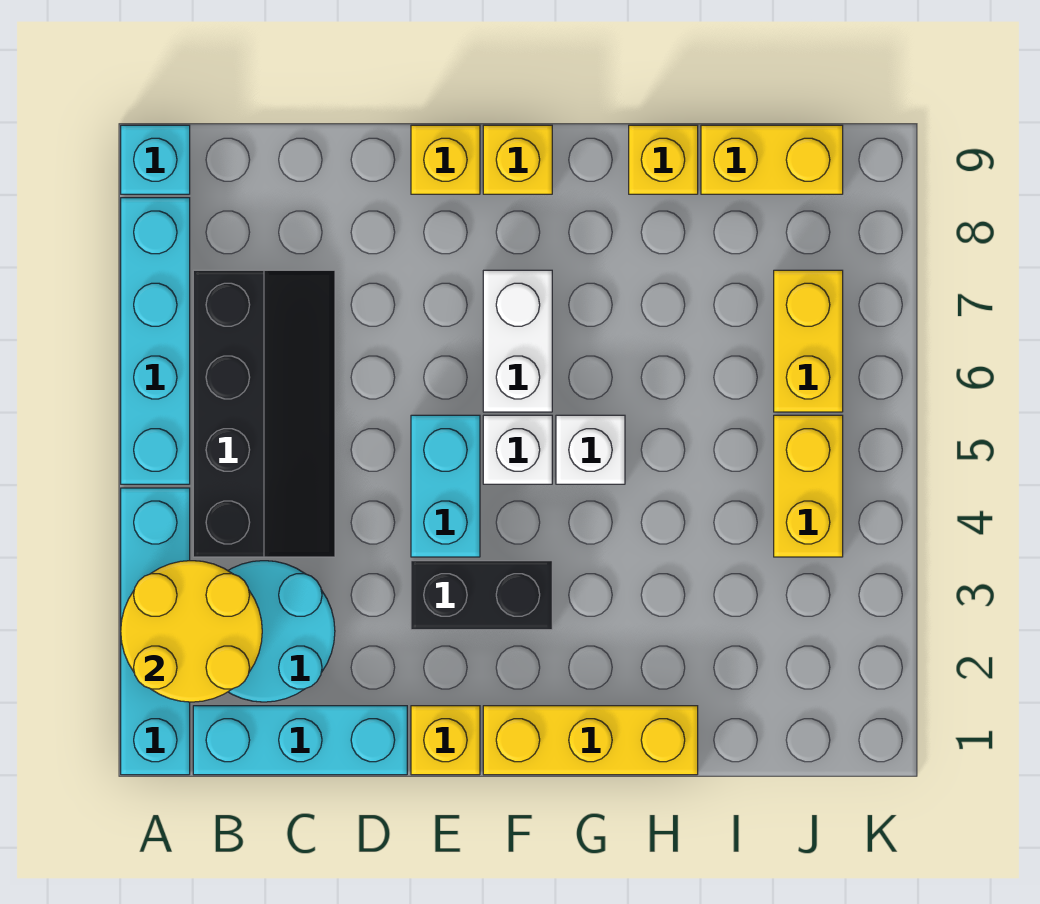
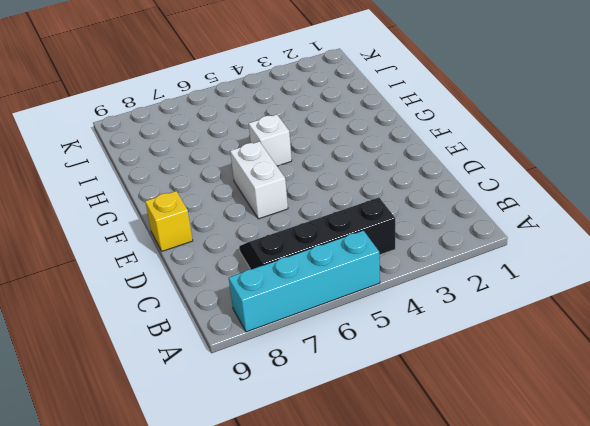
white brick E6:F6 level 1 -> white brick F6:F7 level 1
none -> cyan brick A1:A4 level 1
none -> cyan brick A9 level 1
none -> cyan brick B1:D1 level 1

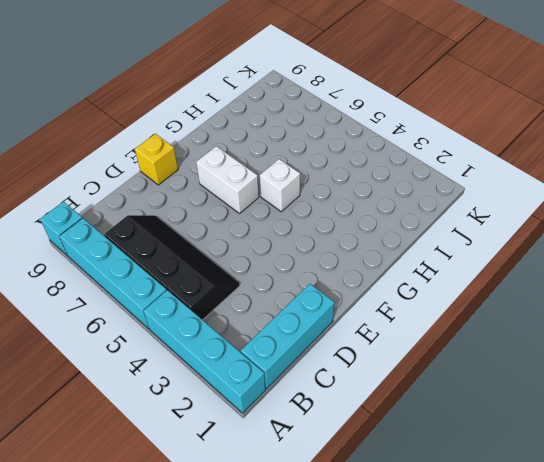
none -> cyan round brick B2:C3 level 1
none -> yellow brick E1 level 1
none -> black brick E3:F3 level 1

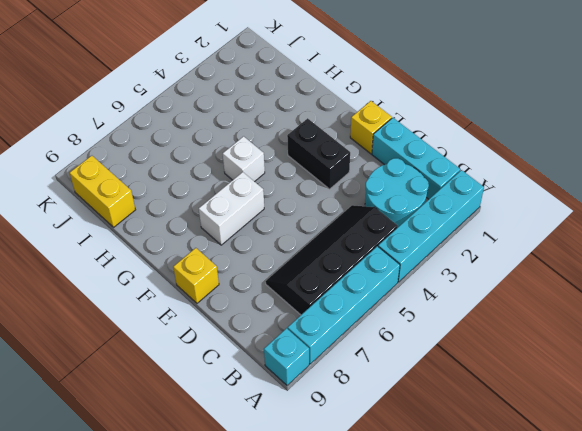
none -> cyan brick E4:E5 level 1
none -> yellow brick F1:H1 level 1
none -> white brick F5 level 1

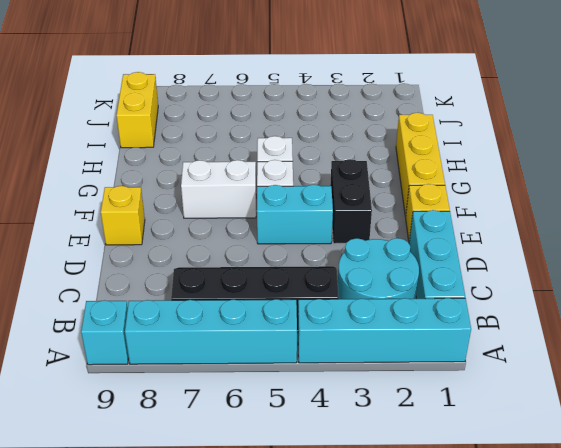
none -> yellow brick F9 level 1
none -> yellow brick H9 level 1
none -> yellow brick J4:J5 level 1

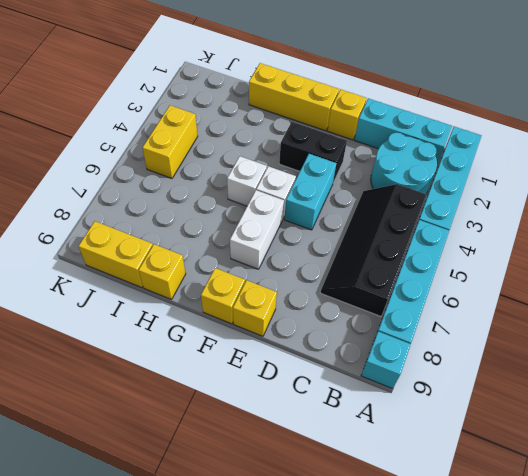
none -> yellow brick J6:J7 level 1
none -> yellow round brick A2:B3 level 2

